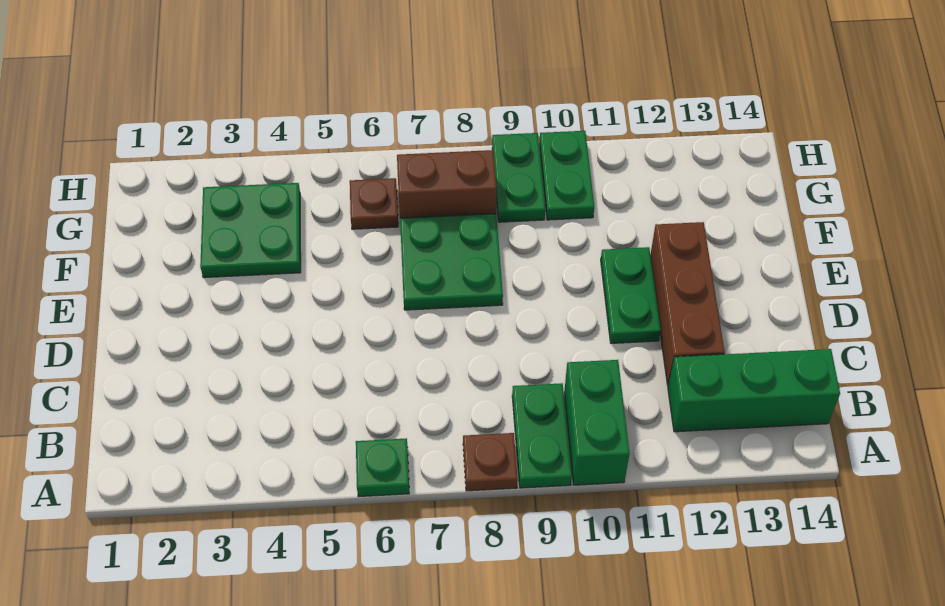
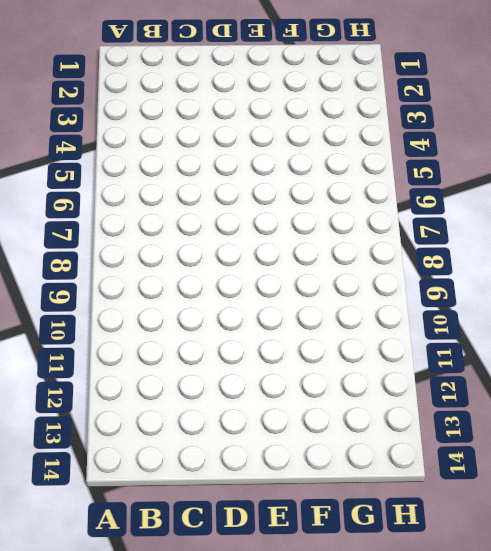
none -> green plate A6 level 1
none -> brown plate A8 level 1
none -> green plate A9:B9 level 1

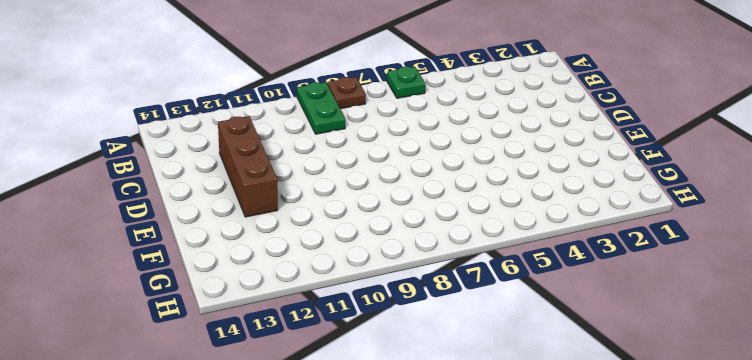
none -> green brick A10:B10 level 1
none -> green brick B12:B14 level 1
none -> green plate D11:E11 level 1

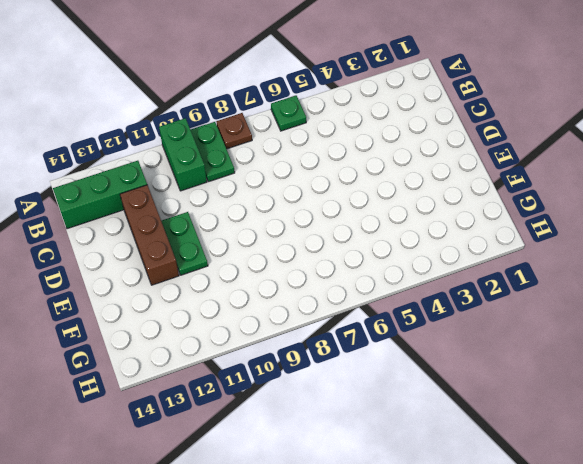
none -> green plate E7:F8 level 1
none -> green plate F3:G4 level 1
none -> brown plate G6 level 1

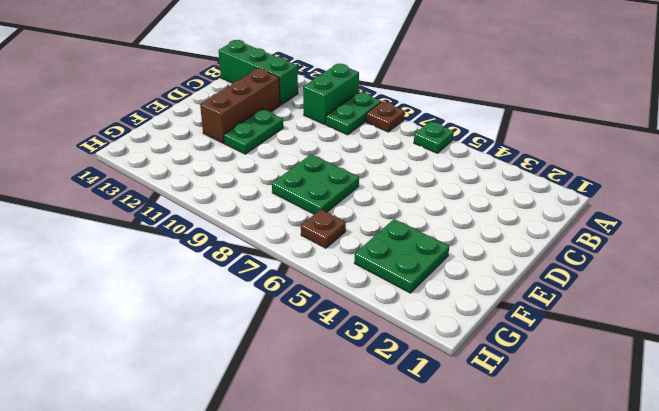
none -> brown brick G7:G8 level 1
none -> green plate G9:H9 level 1
none -> green plate G10:H10 level 1

